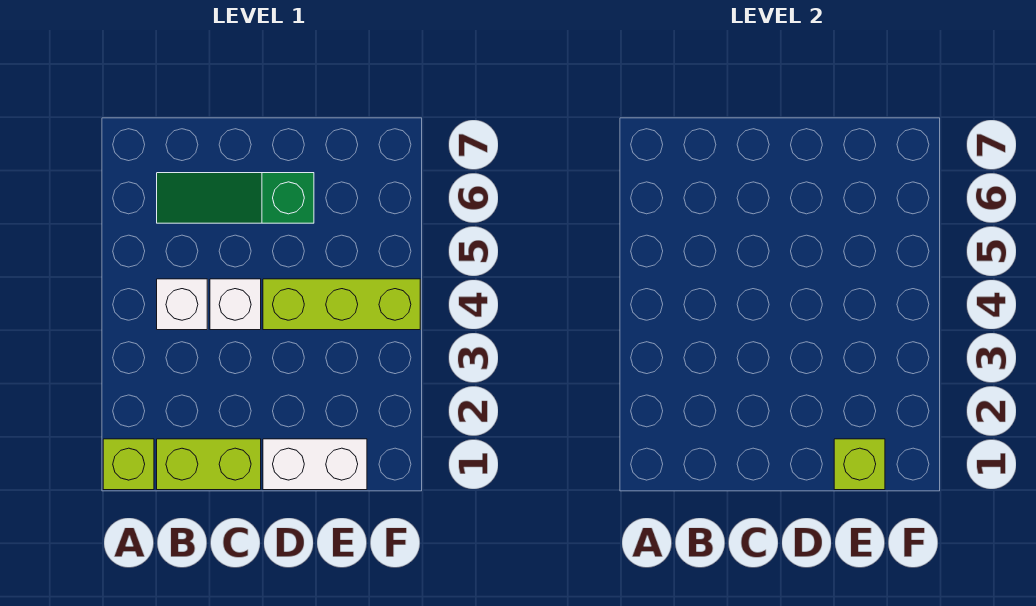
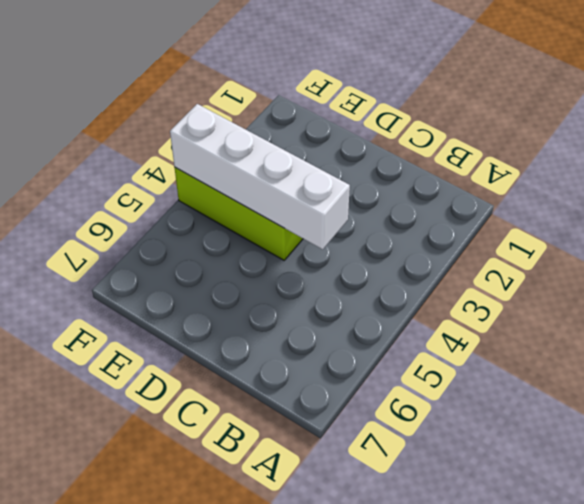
white brick C4:F4 level 2 -> none
none -> lime brick A1 level 1
none -> lime brick B1:C1 level 1

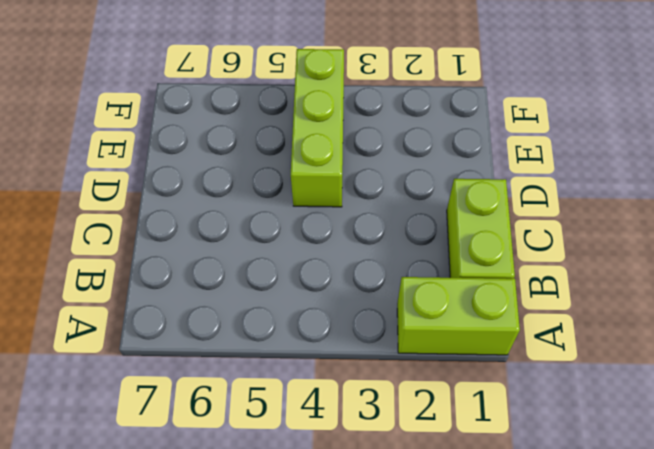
lime brick A1:A2 level 1 -> lime brick A1 level 1
none -> white brick B4 level 1
none -> green slope B6:D6 level 1 top D

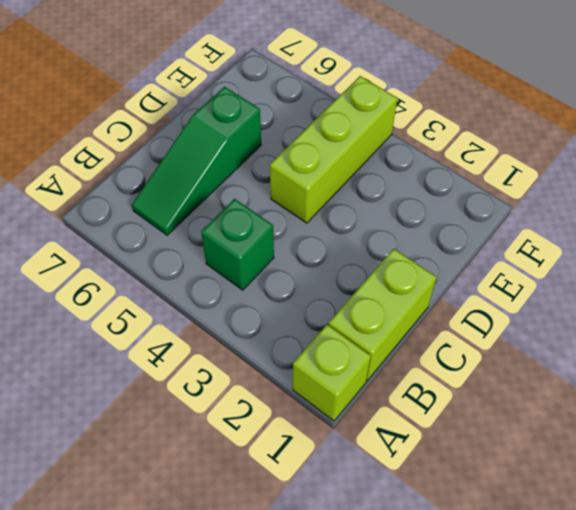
green brick B4 level 1 -> white brick B4 level 1
none -> white brick C4 level 1
none -> white brick D1:E1 level 1

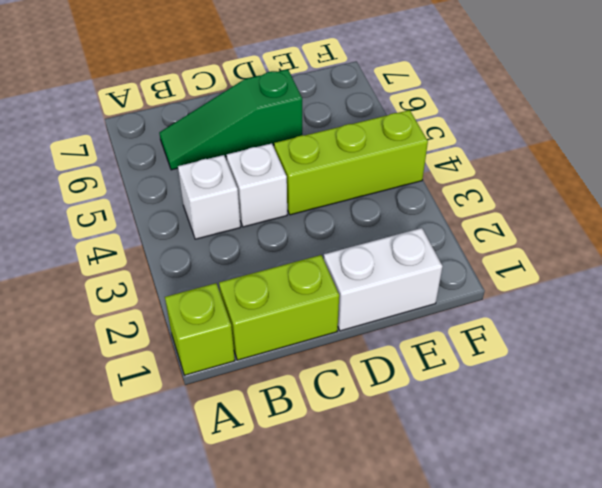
none -> lime brick E1 level 2

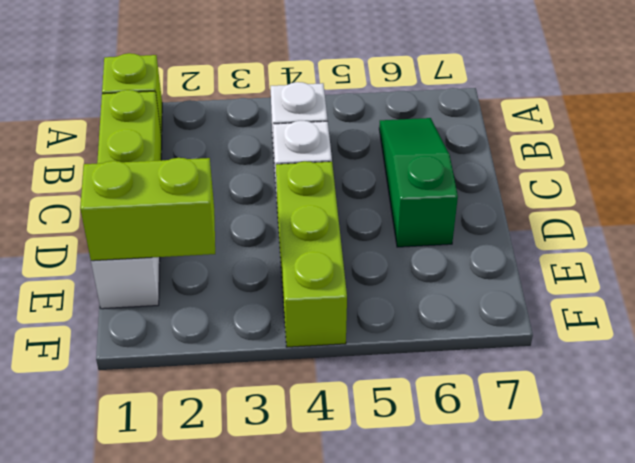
lime brick E1:E2 level 2 -> lime brick E1 level 2

